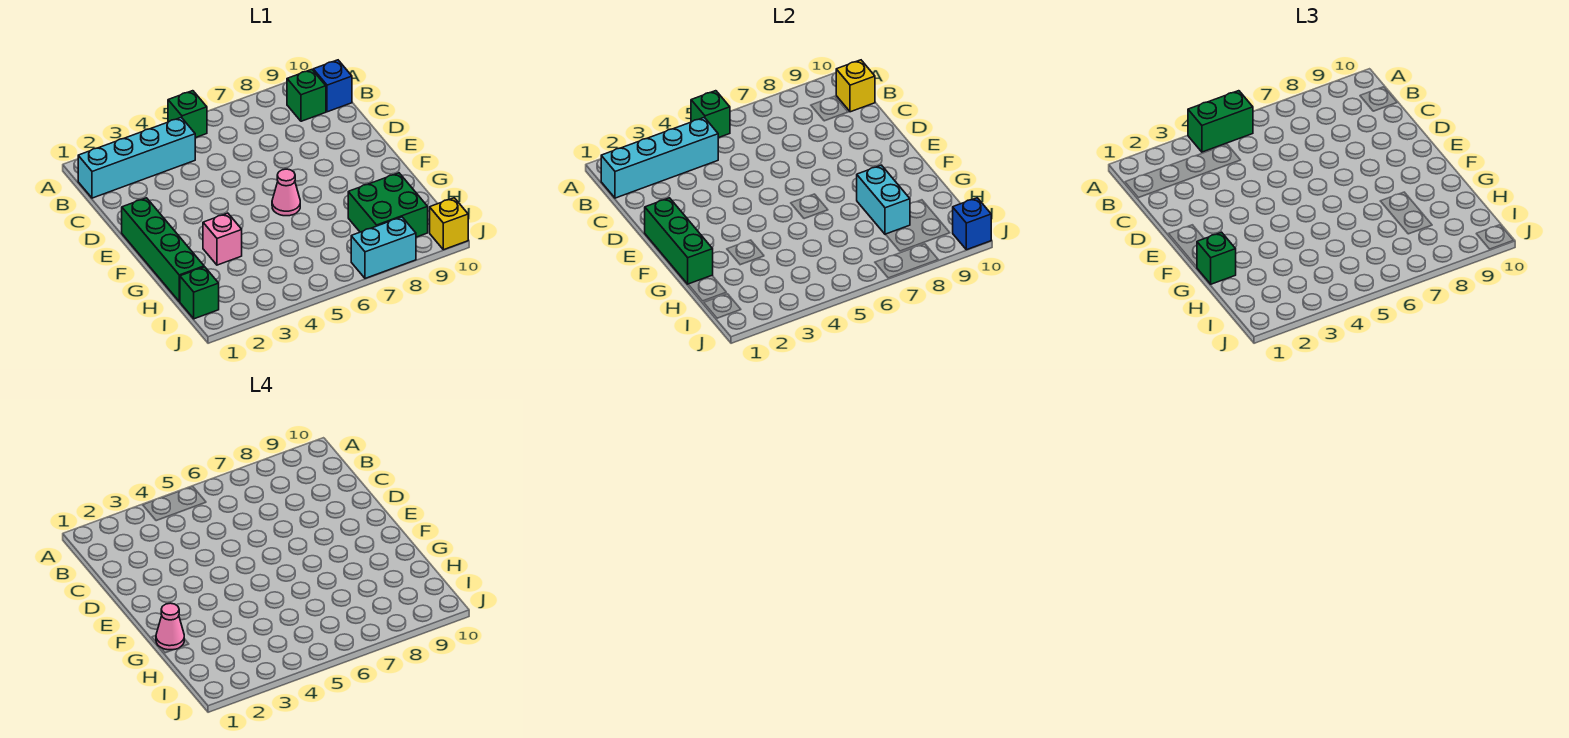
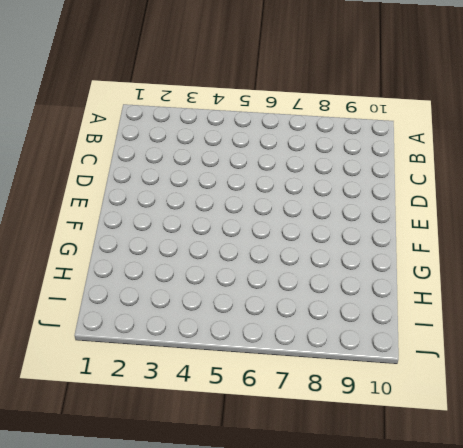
none -> green brick A5 level 1
none -> cyan brick B1:B4 level 1
none -> green brick B9 level 1

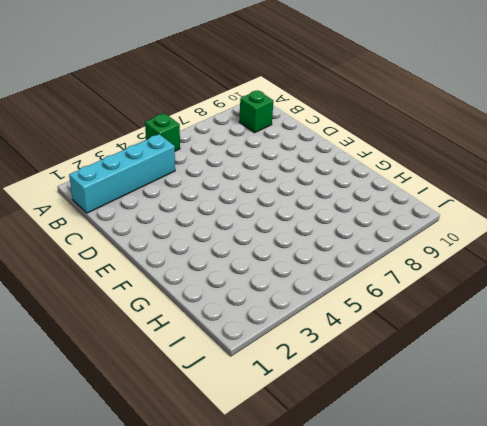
none -> blue brick B10 level 1
none -> green brick E1:H1 level 1
none -> pink cone F6 level 1

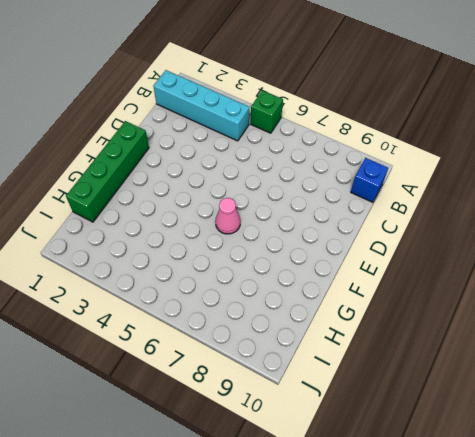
none -> green brick B9 level 1
none -> pink brick G3 level 1
none -> green brick H8:I9 level 1

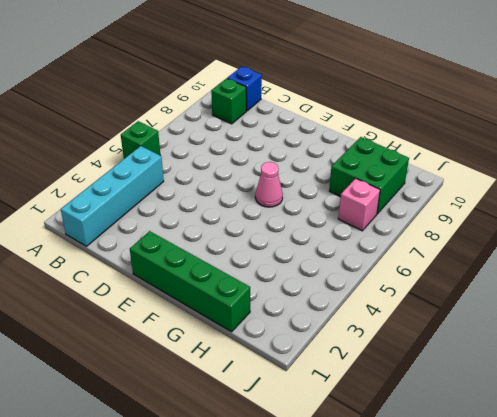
pink brick I7 level 1 -> pink brick G3 level 1
none -> green brick I1 level 1
none -> cyan brick J7:J8 level 1
none -> yellow brick J10 level 1

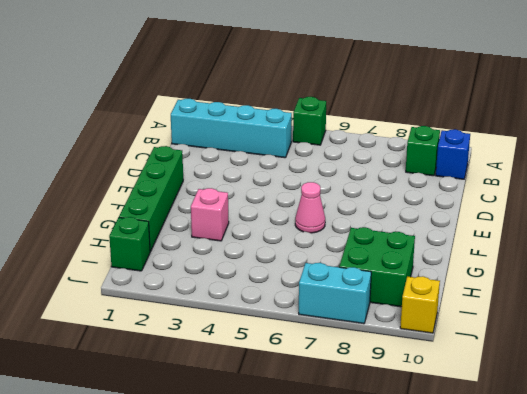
none -> green brick A5 level 2
none -> cyan brick B1:B4 level 2
none -> yellow brick B10 level 2

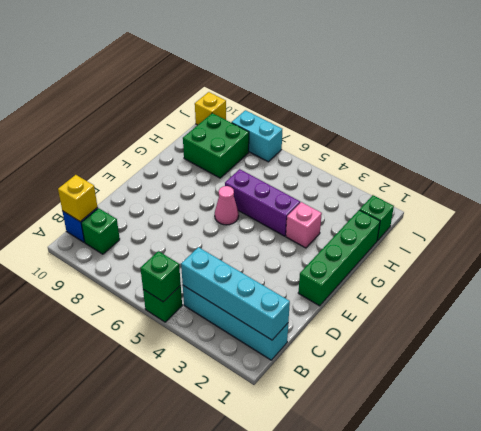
purple brick G4:G6 level 1 -> none
none -> green brick E1:G1 level 2
none -> cyan brick G8:H8 level 2
none -> blue brick J10 level 2

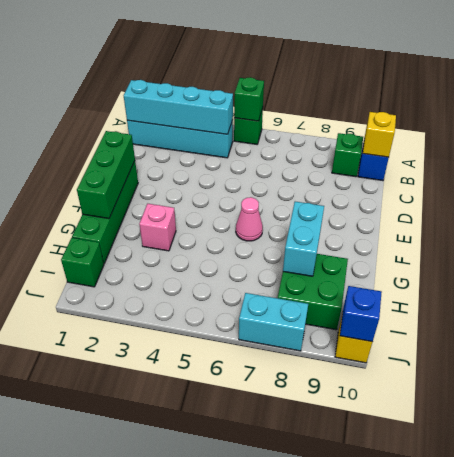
none -> green brick A4:A5 level 3
none -> green brick G1 level 3
none -> pink cone G1 level 4

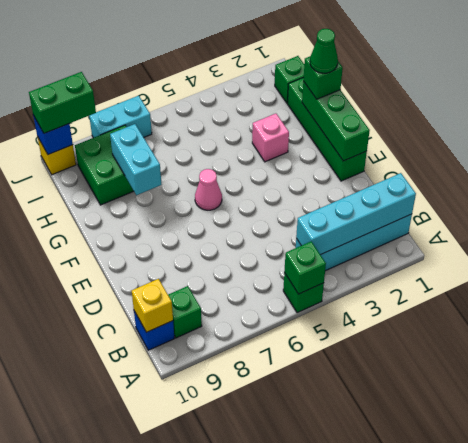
green cone G1 level 4 -> pink cone G1 level 4
green brick J9:J10 level 3 -> green brick A4:A5 level 3

